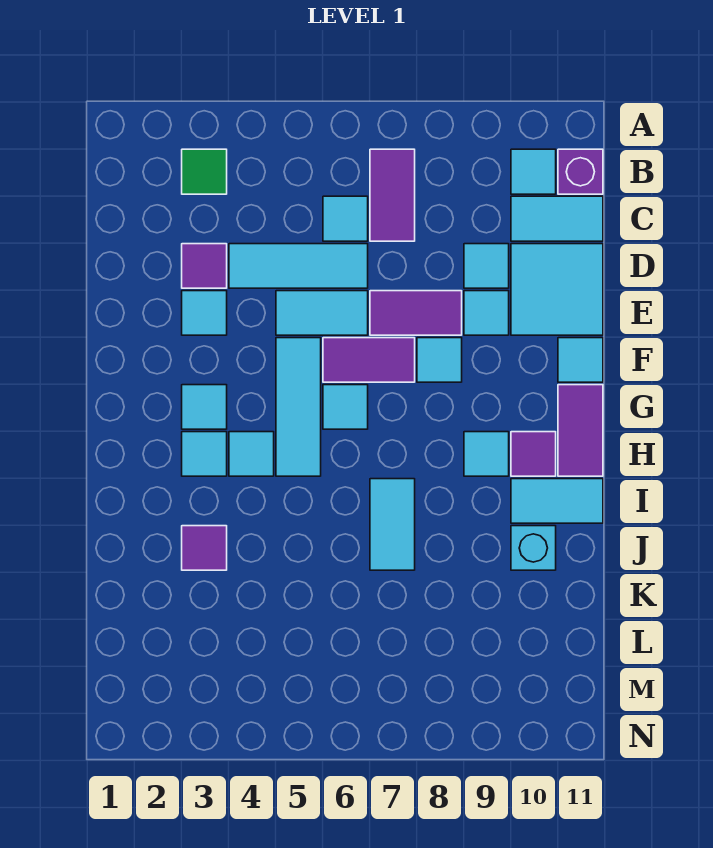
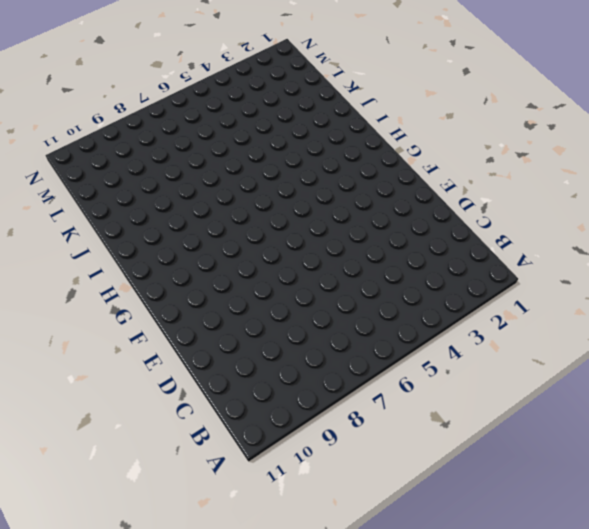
none -> green tile B3 level 1
none -> purple tile B7:C7 level 1
none -> cyan tile B10 level 1

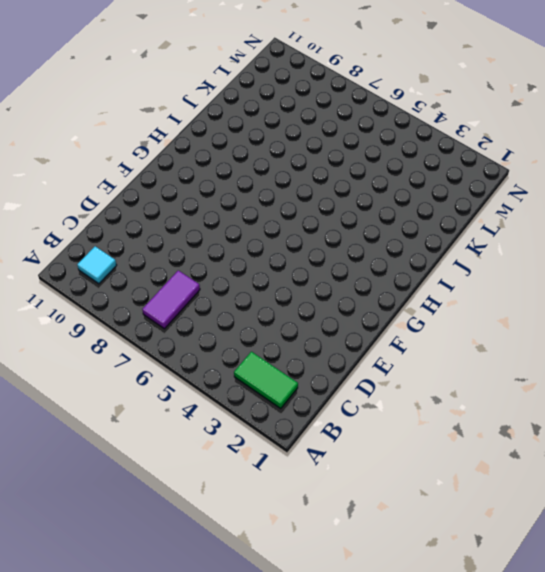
green tile B2:B3 level 1 -> green tile B3 level 1
none -> purple brick B11 level 1
none -> cyan tile C6 level 1
none -> cyan tile C10:C11 level 1

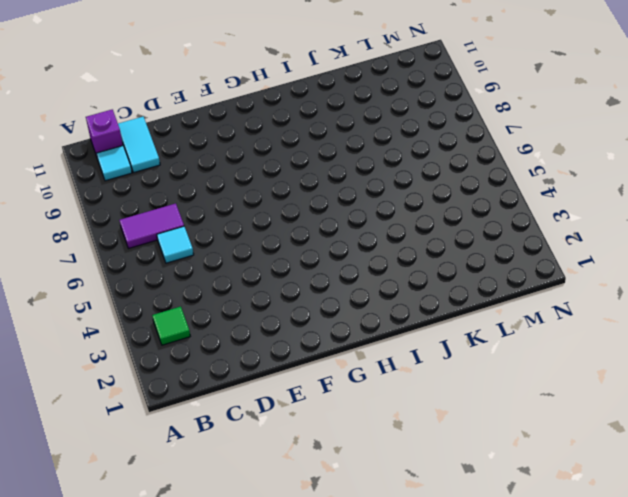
none -> purple tile D3 level 1
none -> cyan tile D4:D6 level 1
none -> cyan tile D9 level 1

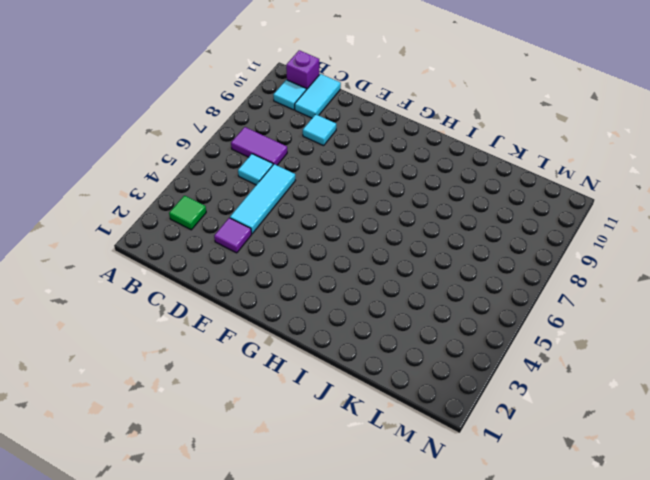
none -> cyan tile D10:E11 level 1
none -> cyan tile E3 level 1
none -> cyan tile E5:E6 level 1

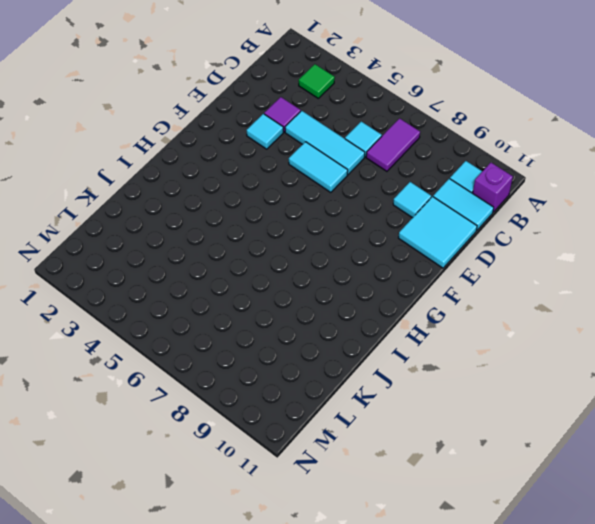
none -> purple tile E7:E8 level 1
none -> cyan tile E9 level 1
none -> cyan tile F5:H5 level 1

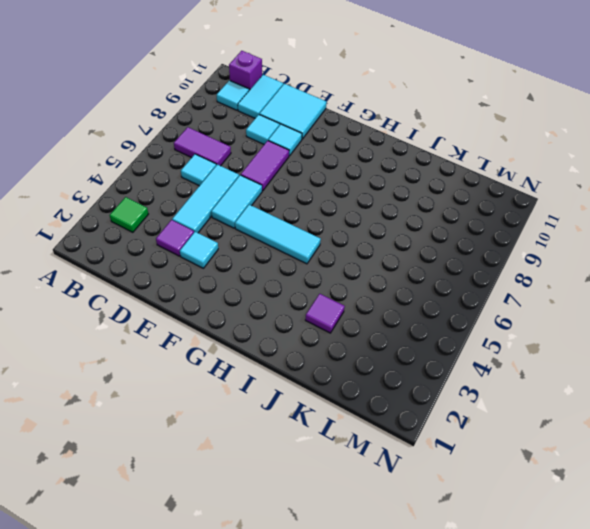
none -> purple tile F6:F7 level 1
none -> cyan tile F8 level 1
none -> cyan tile F11 level 1

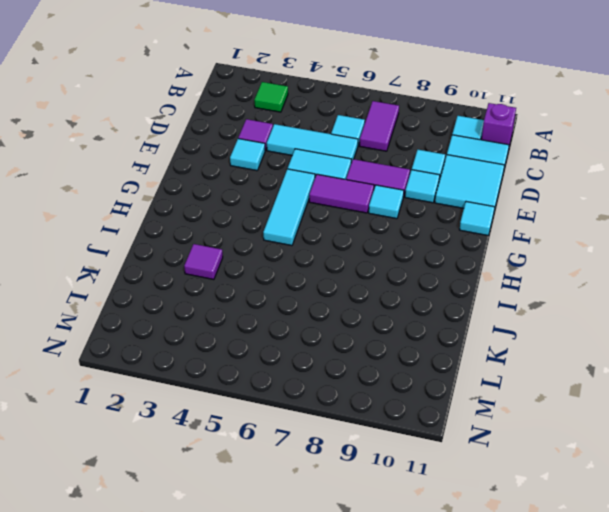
none -> cyan tile G3 level 1
none -> cyan tile G6 level 1
none -> purple tile G11:H11 level 1

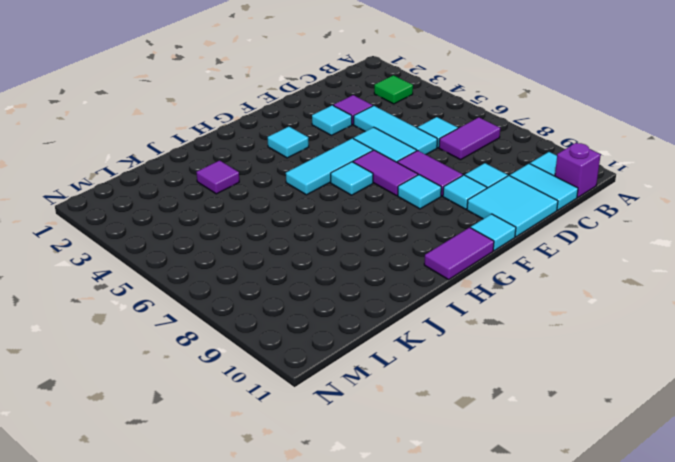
none -> cyan tile H3 level 1
none -> cyan tile H4 level 1
none -> cyan tile H9 level 1

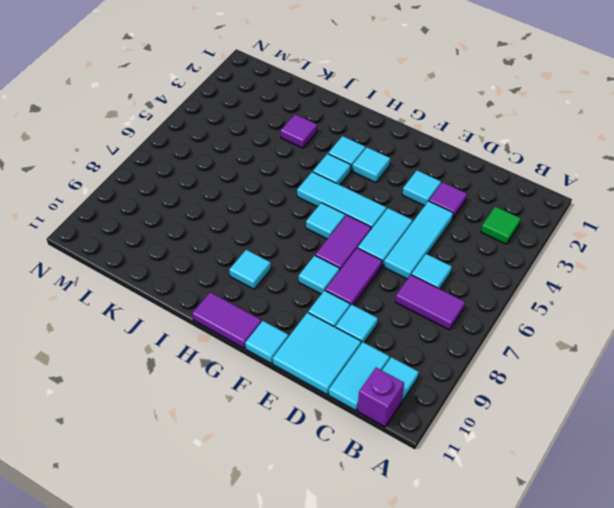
none -> purple tile H10 level 1
none -> cyan tile I7:J7 level 1
none -> cyan tile I10:I11 level 1

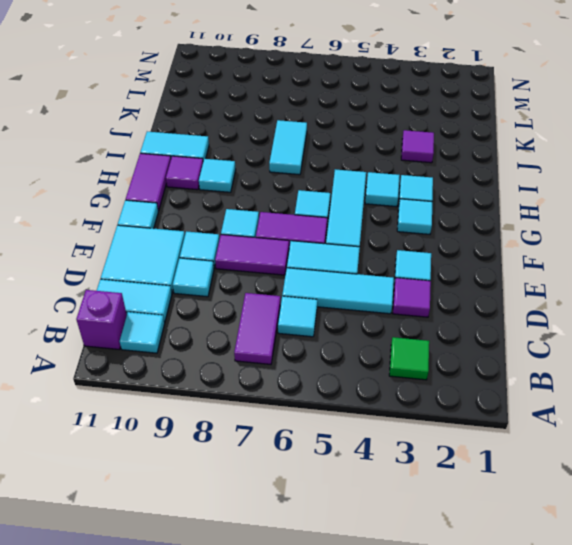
none -> cyan brick J10 level 1

